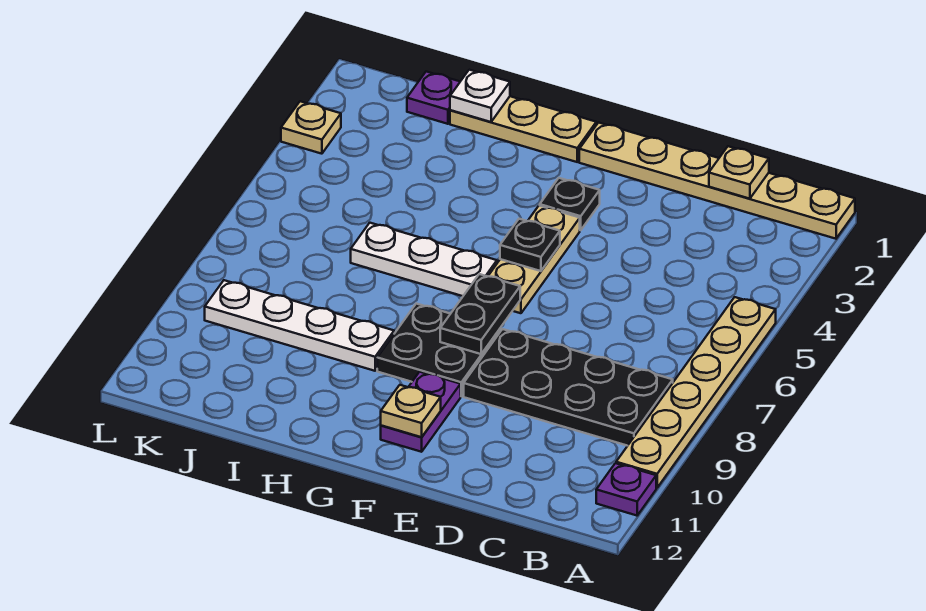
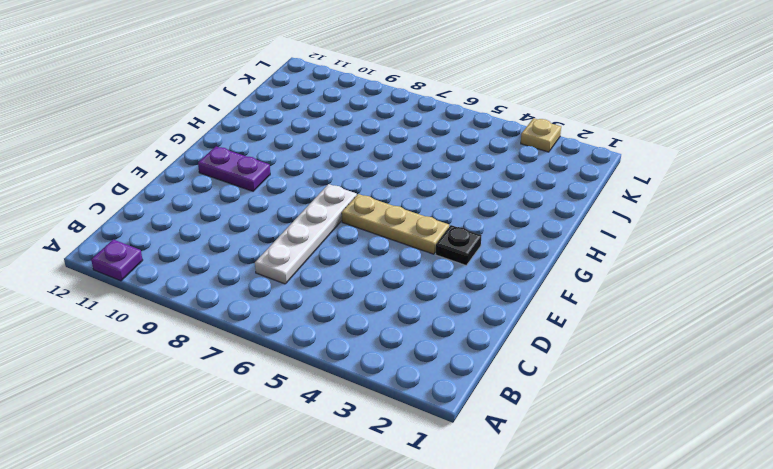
white plate C7:F7 level 1 -> white plate H9:K9 level 1
none -> tan plate A1:F1 level 1
none -> tan plate A5:A10 level 1
none -> black plate B8:E9 level 1

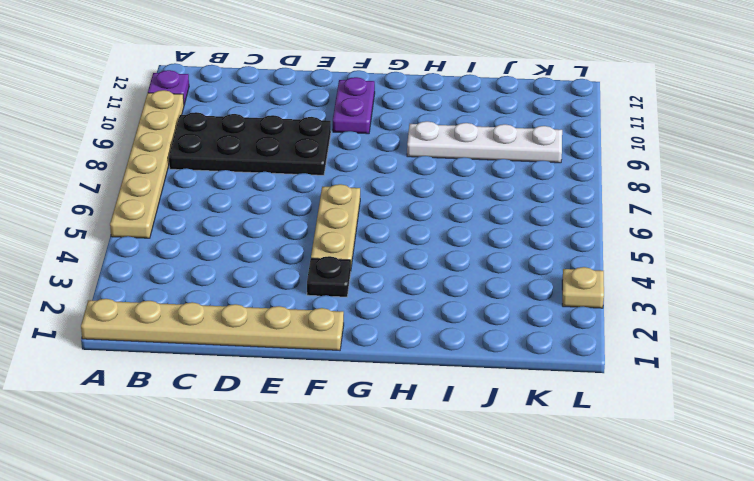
none -> black plate F8:G9 level 1
none -> tan plate G1:I1 level 1
none -> white plate G6:I6 level 1

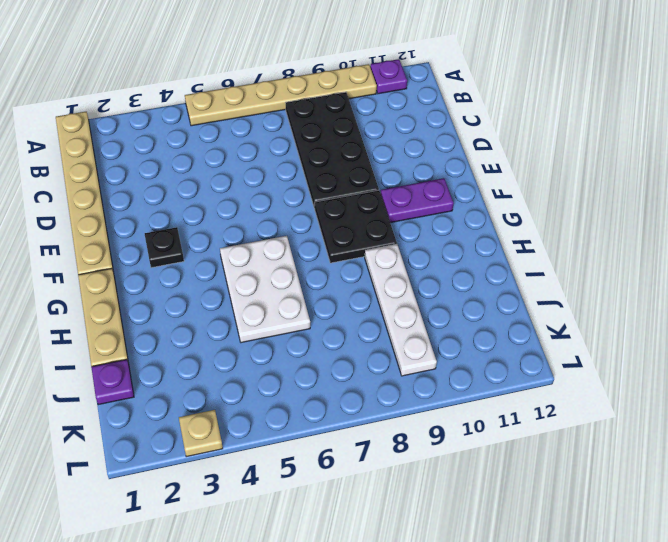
white plate G5:I6 level 1 -> white plate G6:I6 level 1
none -> tan plate F4:F6 level 1
none -> tan plate C1 level 2
none -> black plate F5 level 2

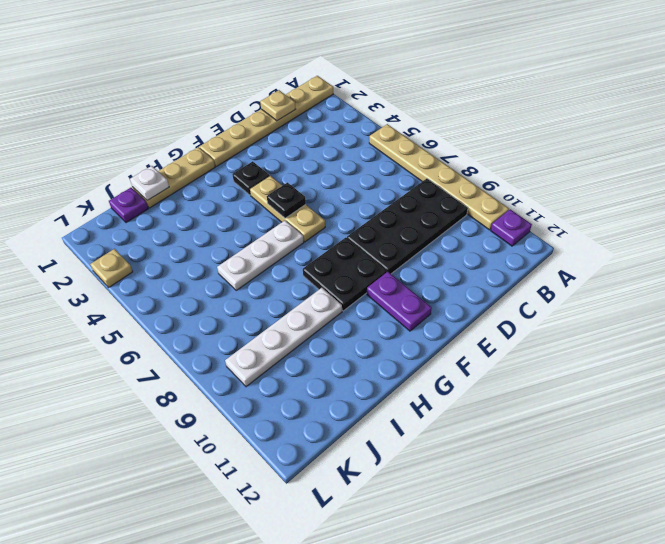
none -> black plate F7:F8 level 2
none -> tan plate F11 level 2

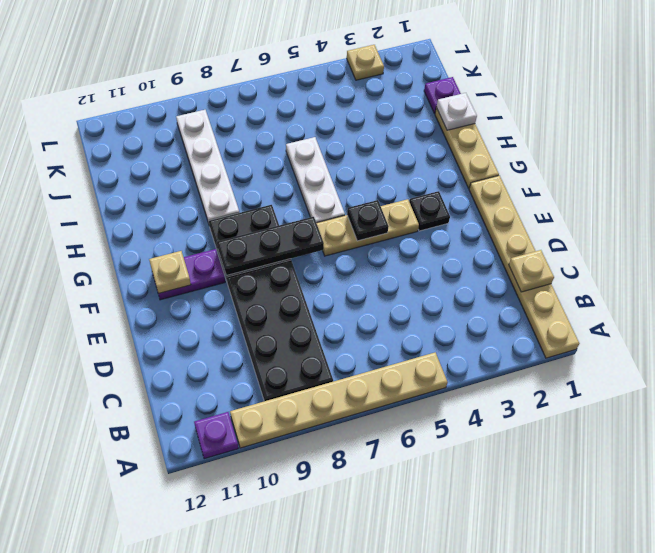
black plate F7:F9 level 2 -> black plate F7:F8 level 2

